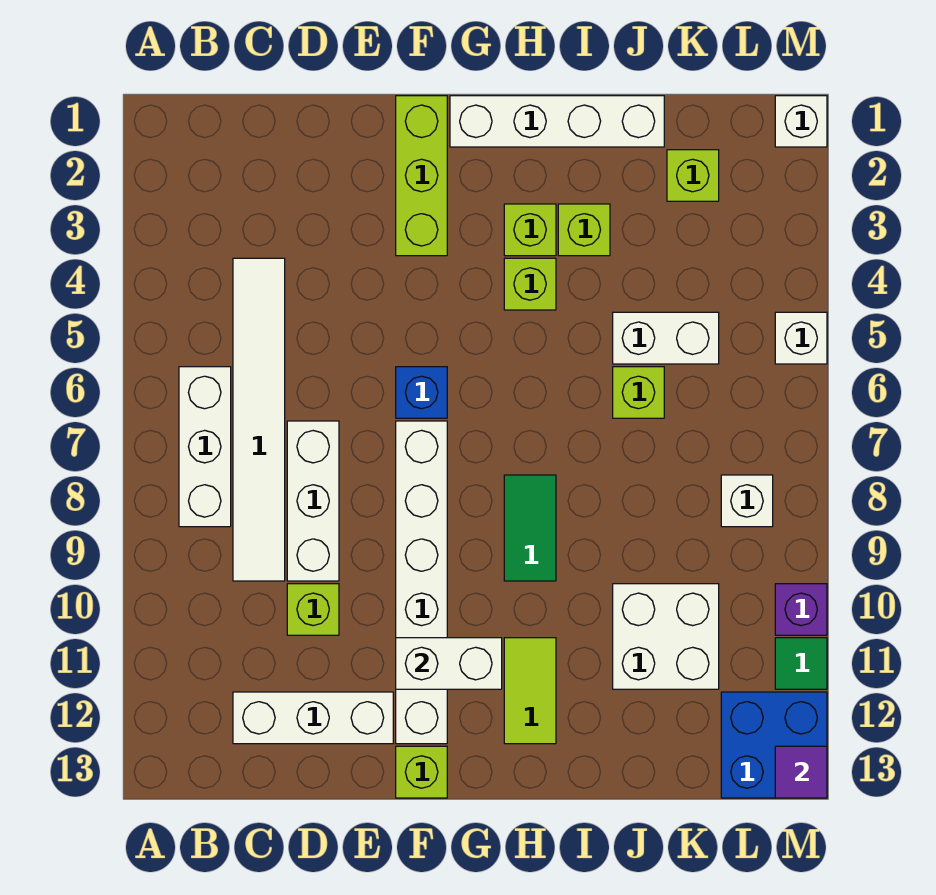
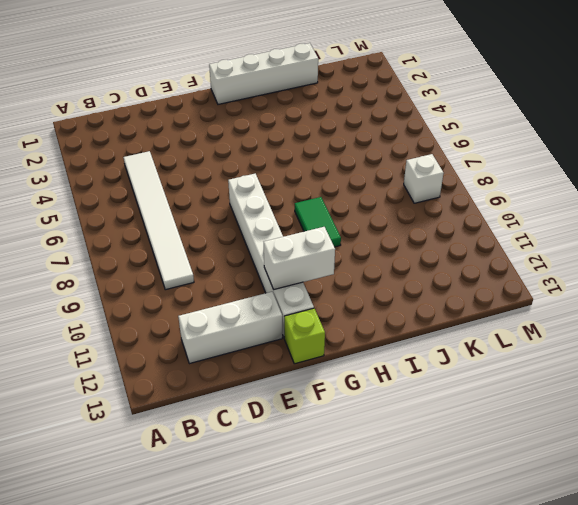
none -> white brick B6:B8 level 1
none -> white brick D7:D9 level 1
none -> lime brick D10 level 1

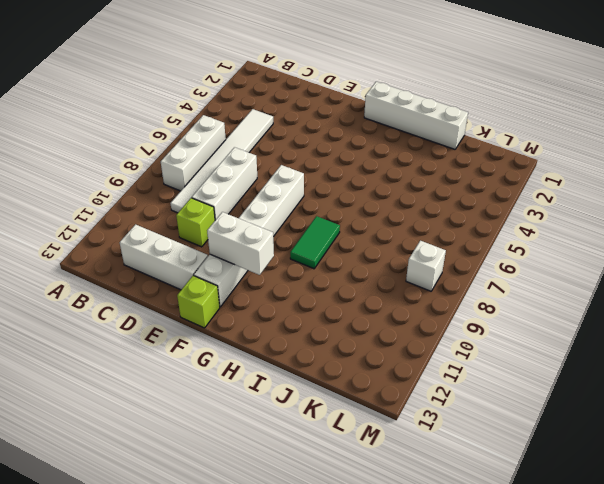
none -> lime brick F1:F3 level 1
none -> blue brick F6 level 1
none -> lime brick H3 level 1

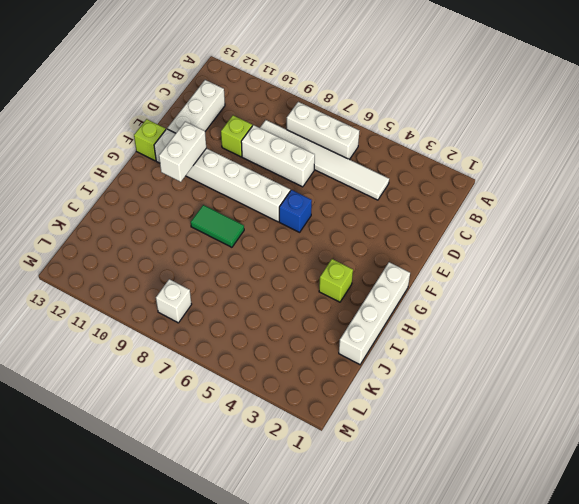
none -> lime brick F1:F3 level 1
none -> lime brick H4 level 1
none -> lime tile H11:H12 level 1

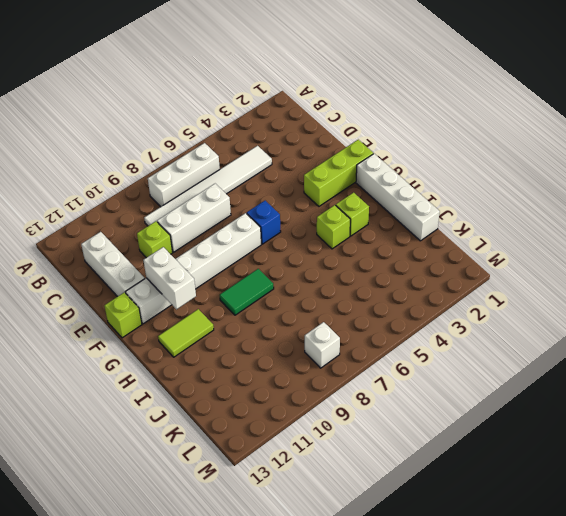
none -> lime brick I3 level 1
none -> white brick J5:K5 level 1
none -> lime brick J6 level 1

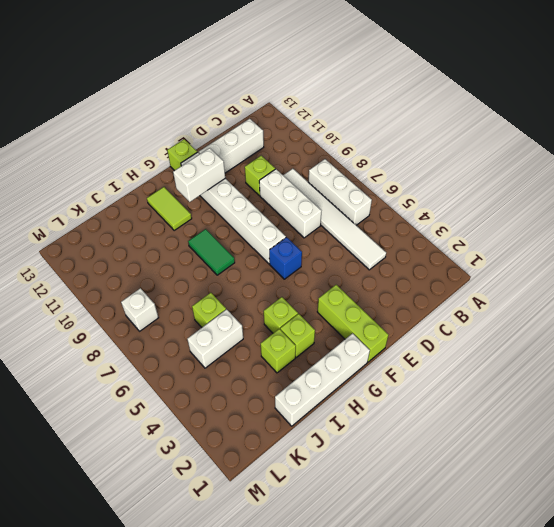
none -> white brick J10:K11 level 1
none -> lime brick K2 level 1
none -> blue brick L12:M13 level 1

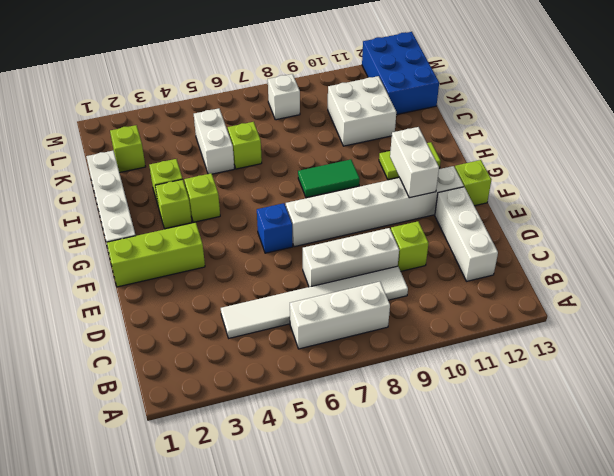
blue brick K12:M13 level 1 -> blue brick L12:M13 level 1
none -> white brick M1 level 1
none -> white brick M5 level 1
none -> purple brick M10 level 1

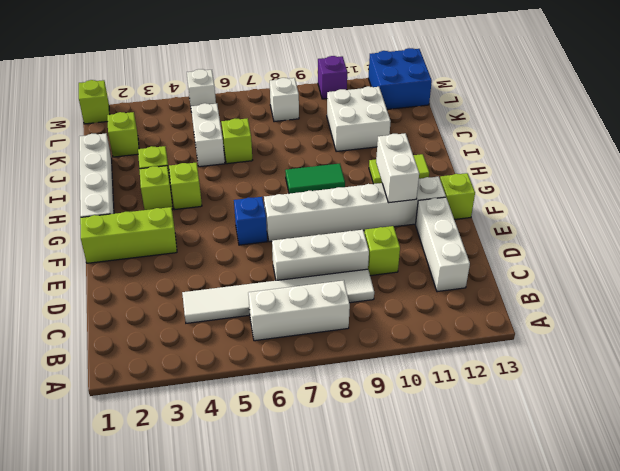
lime brick M1 level 1 -> white brick M1 level 1
none -> green tile M11 level 1
none -> purple tile M13 level 2

